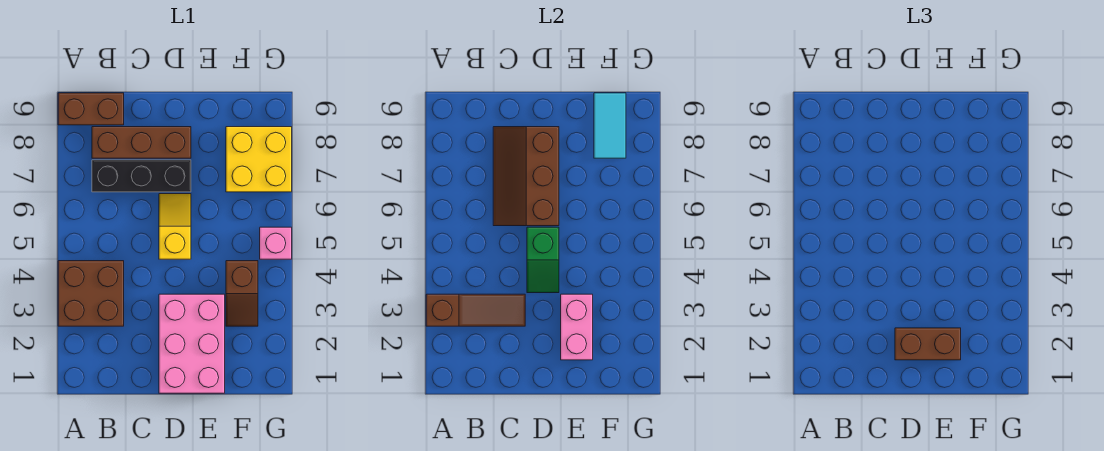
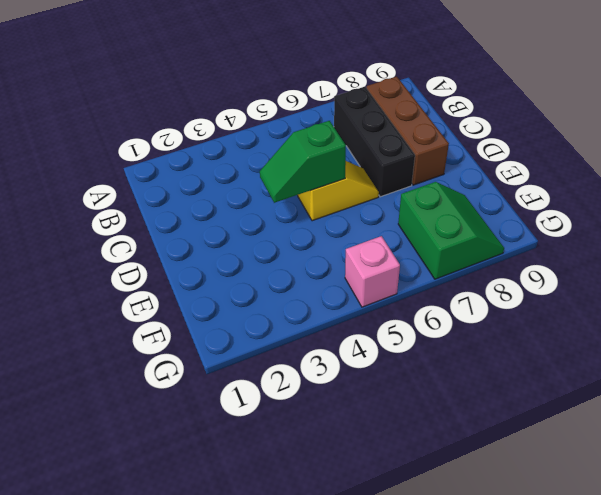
green slope F7:G8 level 1 top 7 -> yellow brick F7:G8 level 1
none -> brown brick A3:B4 level 1
none -> brown brick A9:B9 level 1
none -> pink brick D1:E3 level 1

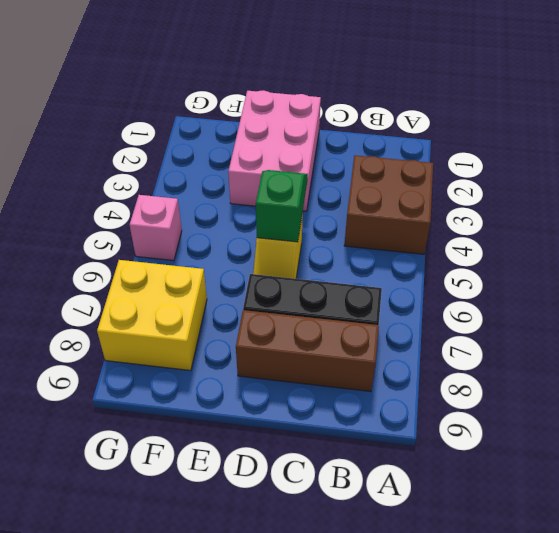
none -> brown brick A9:B9 level 1
none -> brown slope F3:F4 level 1 top 4
none -> brown slope A3:C3 level 2 top A

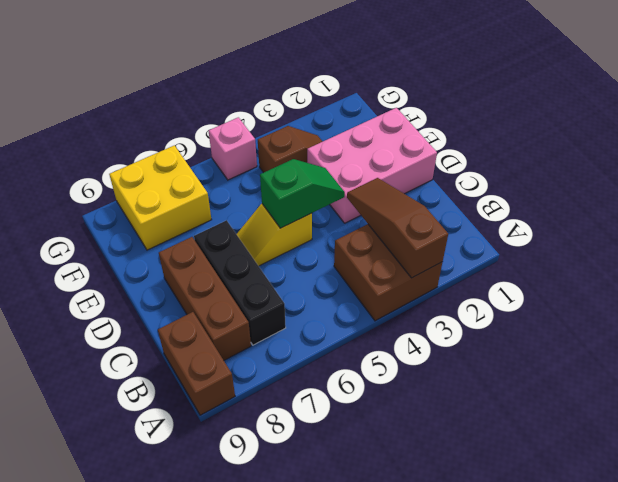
none -> brown slope C6:D8 level 2 top D
none -> pink brick E2:E3 level 2
none -> cyan tile F8:F9 level 2

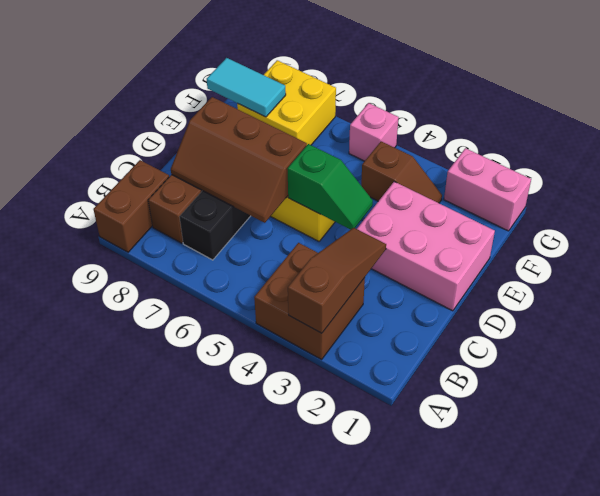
pink brick G1:G2 level 1 -> pink brick E2:E3 level 2
none -> brown brick D2:E2 level 3

